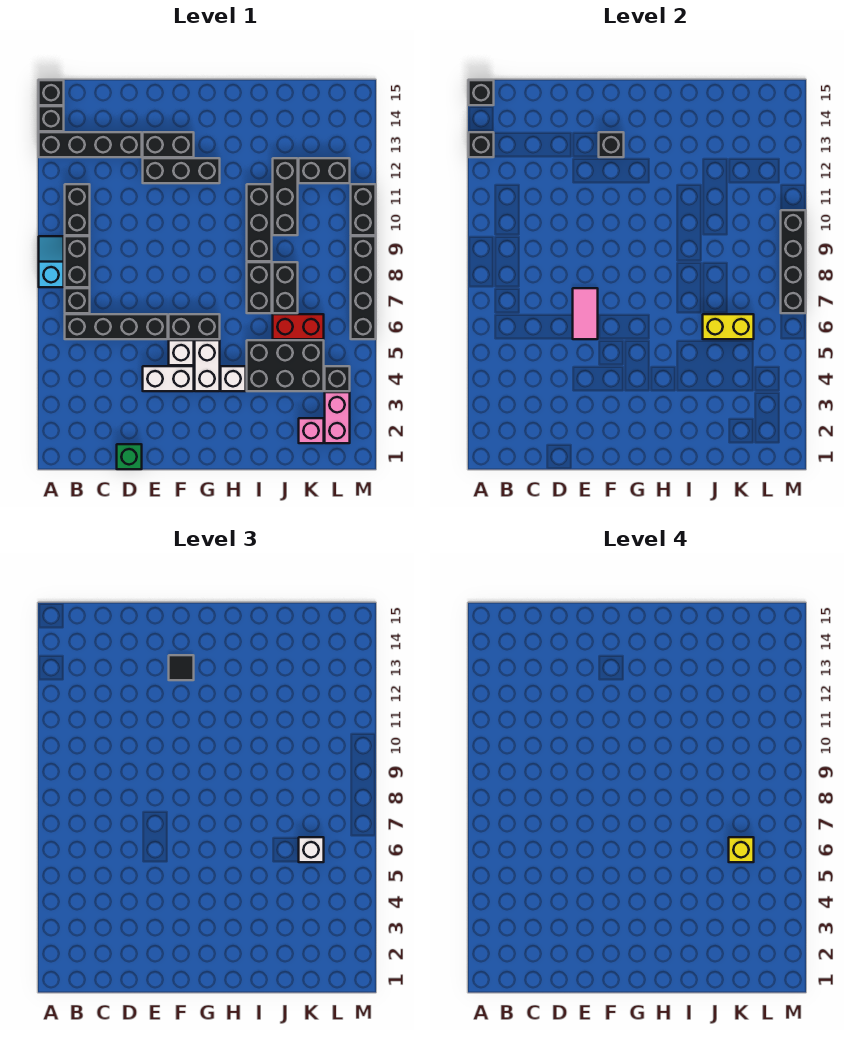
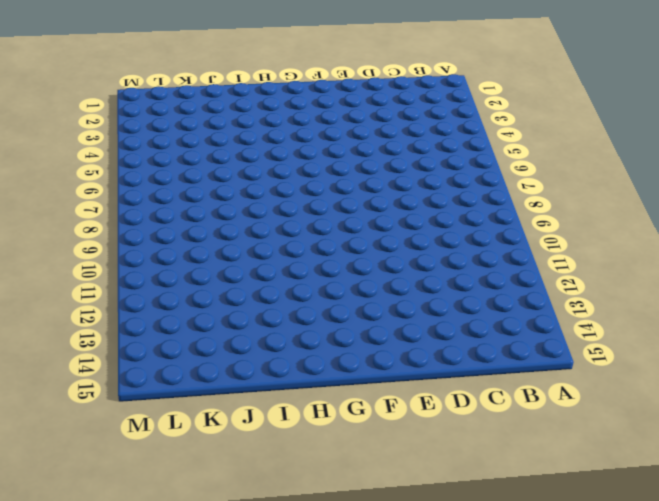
none -> cyan slope A8:A9 level 1 top 8
none -> black brick A13:D13 level 1
none -> black brick A14 level 1
none -> black brick A15 level 1

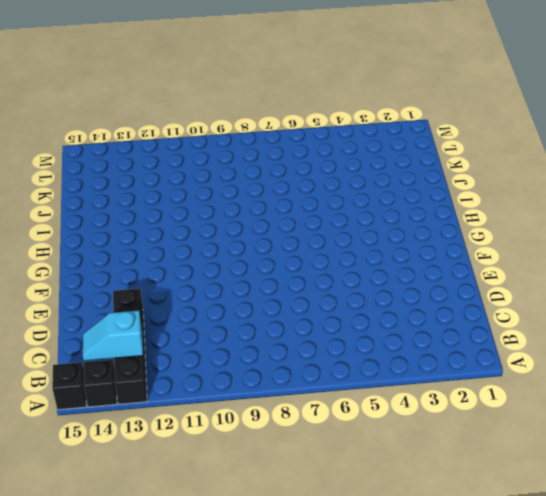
cyan slope B13:B14 level 2 top 13 -> cyan slope A8:A9 level 1 top 8
none -> black brick B6:E6 level 1
none -> black brick B7 level 1
none -> black brick B8:B9 level 1
none -> black brick B10:B11 level 1

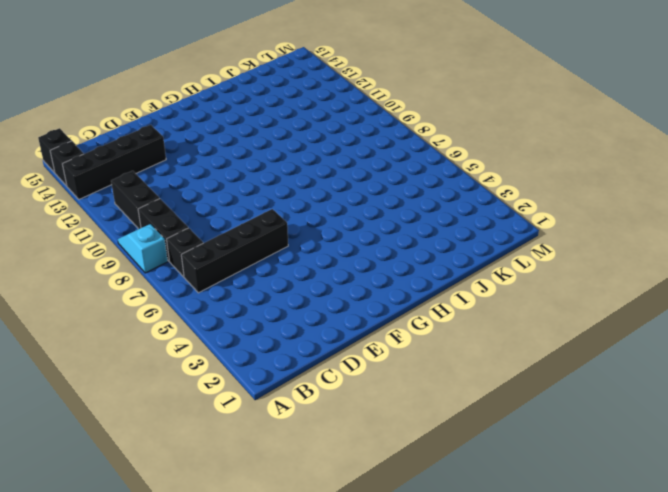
none -> green brick D1 level 1
none -> white brick E4:F4 level 1
none -> black brick E12:G12 level 1
none -> black brick E13:F13 level 1

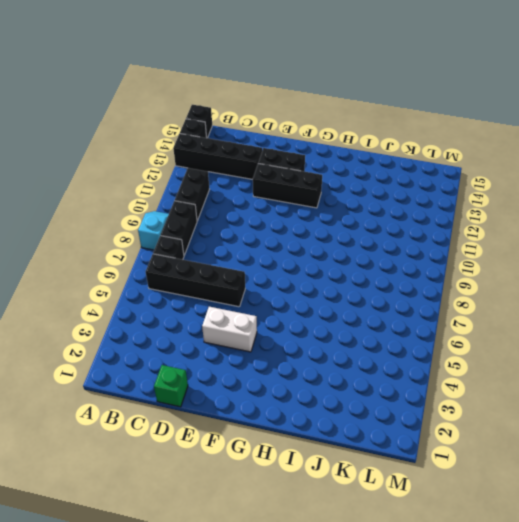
none -> white brick F5 level 1
none -> black brick F6:G6 level 1
none -> white brick G4:G5 level 1
none -> white brick H4 level 1

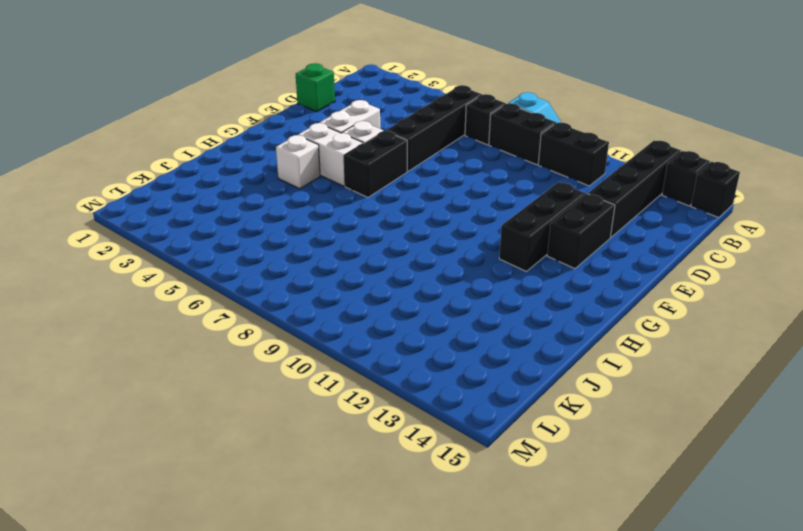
none -> black brick I4:K5 level 1
none -> black brick I7:I8 level 1
none -> black brick I9:I11 level 1
none -> red brick J6:K6 level 1

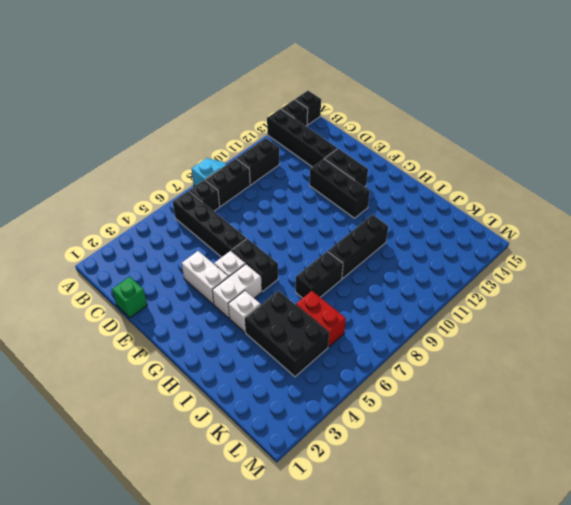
none -> black brick J7:J8 level 1
none -> black brick J10:J12 level 1
none -> pink brick K2 level 1
none -> black brick K12:L12 level 1

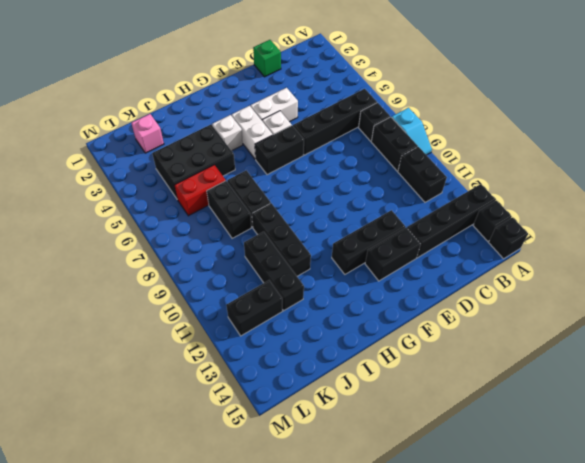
none -> pink brick L2:L3 level 1
none -> black brick L4 level 1
none -> black brick M6:M9 level 1
none -> black brick M10:M11 level 1

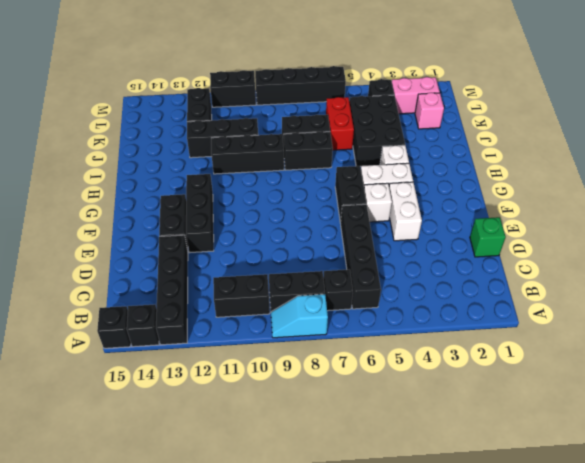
none -> black brick A13 level 2
none -> black brick A15 level 2
none -> pink tile E6:E7 level 2
none -> black brick F13 level 2

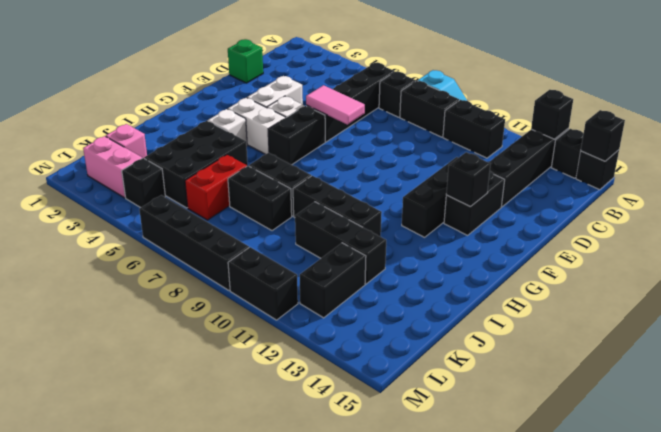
none -> yellow brick J6:K6 level 2
none -> black brick M7:M10 level 2
none -> black tile F13 level 3
none -> white brick K6 level 3

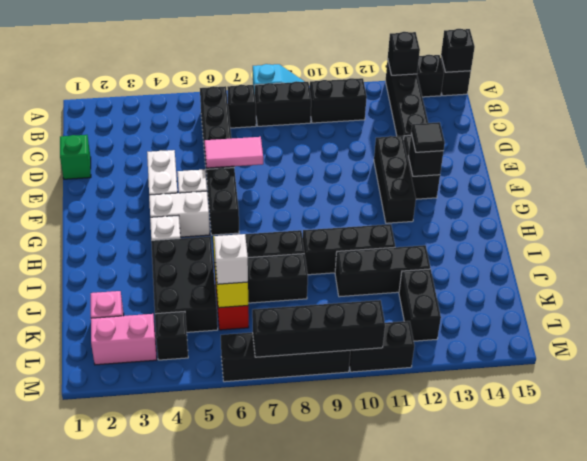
none -> yellow brick K6 level 4

